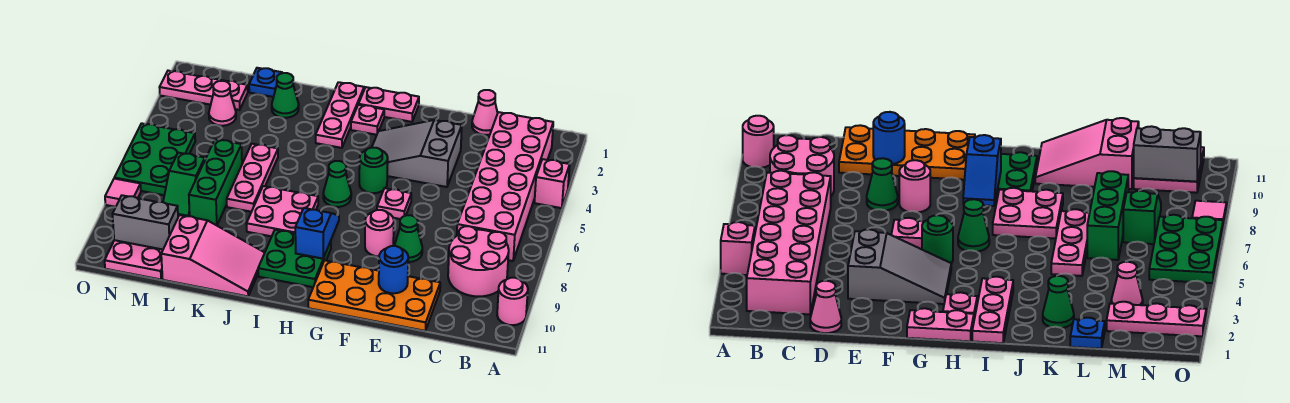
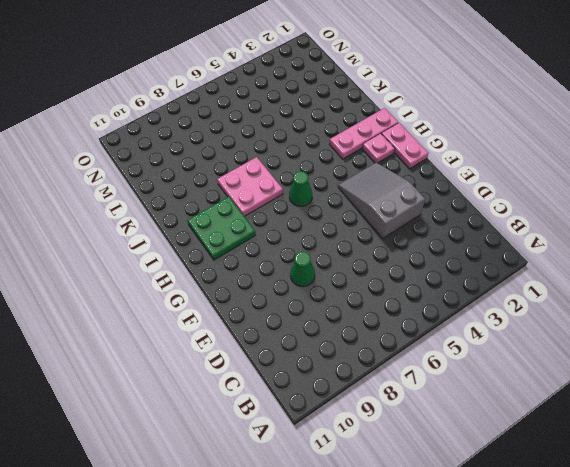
none -> pink brick A4 level 1
none -> pink round brick A10 level 1
none -> pink brick B2:C7 level 1
none -> pink round brick B8:C9 level 1

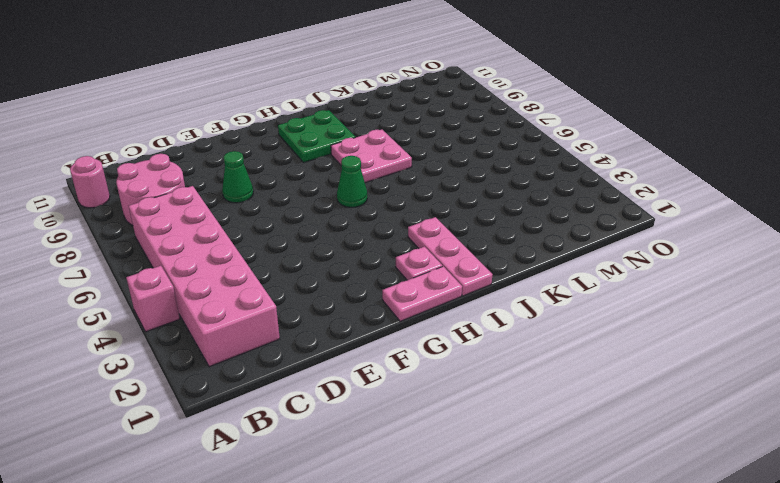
none -> pink cone D1 level 1
none -> orange plate D10:G11 level 1
none -> grey slope E3:G4 level 1 top E
none -> pink plate F6 level 1

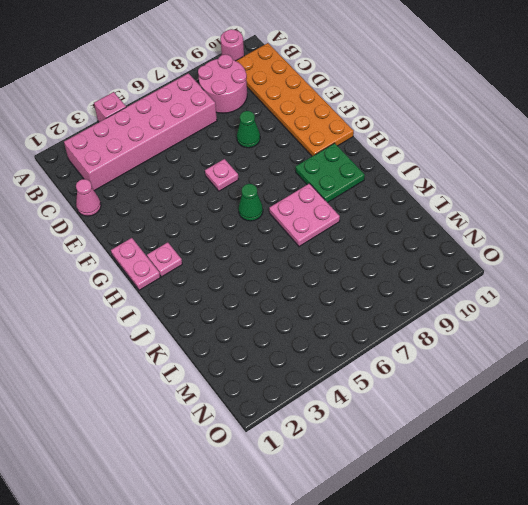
orange plate B10:G11 level 1 -> orange plate D10:G11 level 1
none -> grey slope E3:G4 level 1 top E
none -> pink round brick F8 level 1
none -> green round brick G5 level 1
none -> pink plate I1:I3 level 1

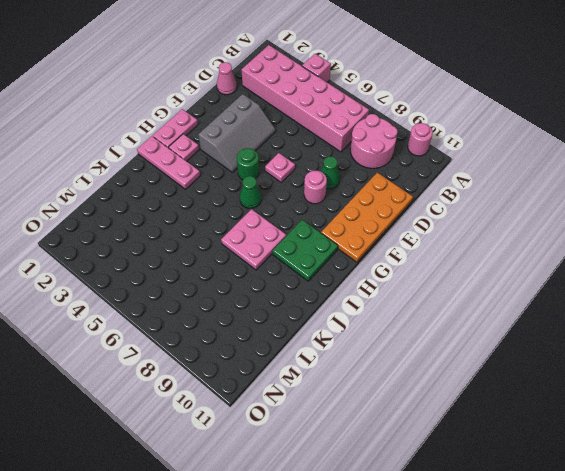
grey slope E3:G4 level 1 top 3 -> grey slope E3:G4 level 1 top E
none -> pink slope J10:L11 level 1 top L
none -> green cone K2 level 1
none -> pink plate K5:K7 level 1
none -> blue plate L1 level 1

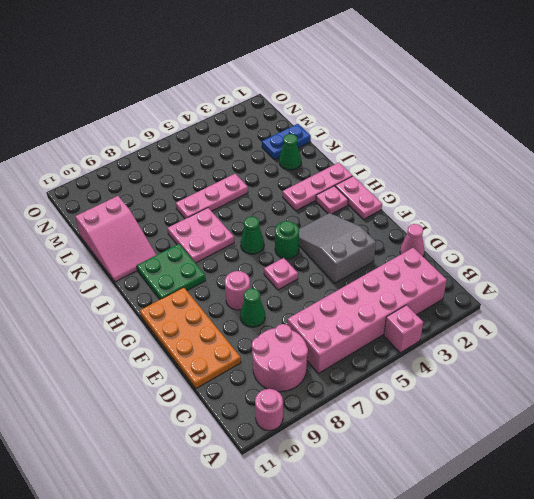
blue plate L1:L2 level 1 -> blue plate L1 level 1
none -> green brick L6:L8 level 1
none -> pink plate M2:O2 level 1
none -> pink cone M3 level 1
none -> green slope M7:M8 level 1 top 7

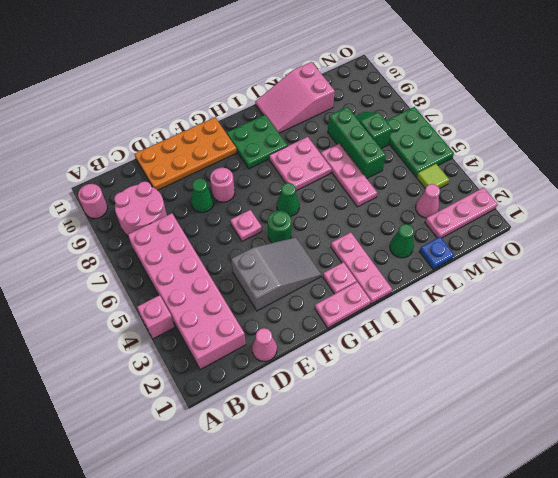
lime tile N4 level 1 -> none
none -> pink plate M10:N11 level 1
none -> pink tile O8 level 1
none -> blue round brick E10 level 2
none -> blue slope H8:H9 level 2 top 9

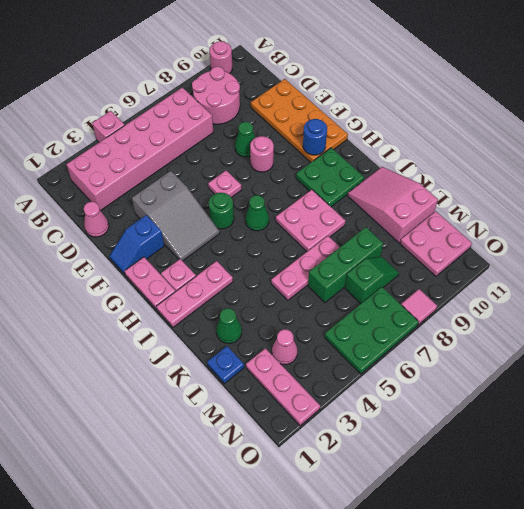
blue slope F1:F2 level 1 top 2 -> blue slope H8:H9 level 2 top 9
blue round brick G10 level 2 -> blue round brick E10 level 2
none -> grey brick M10:N10 level 2

